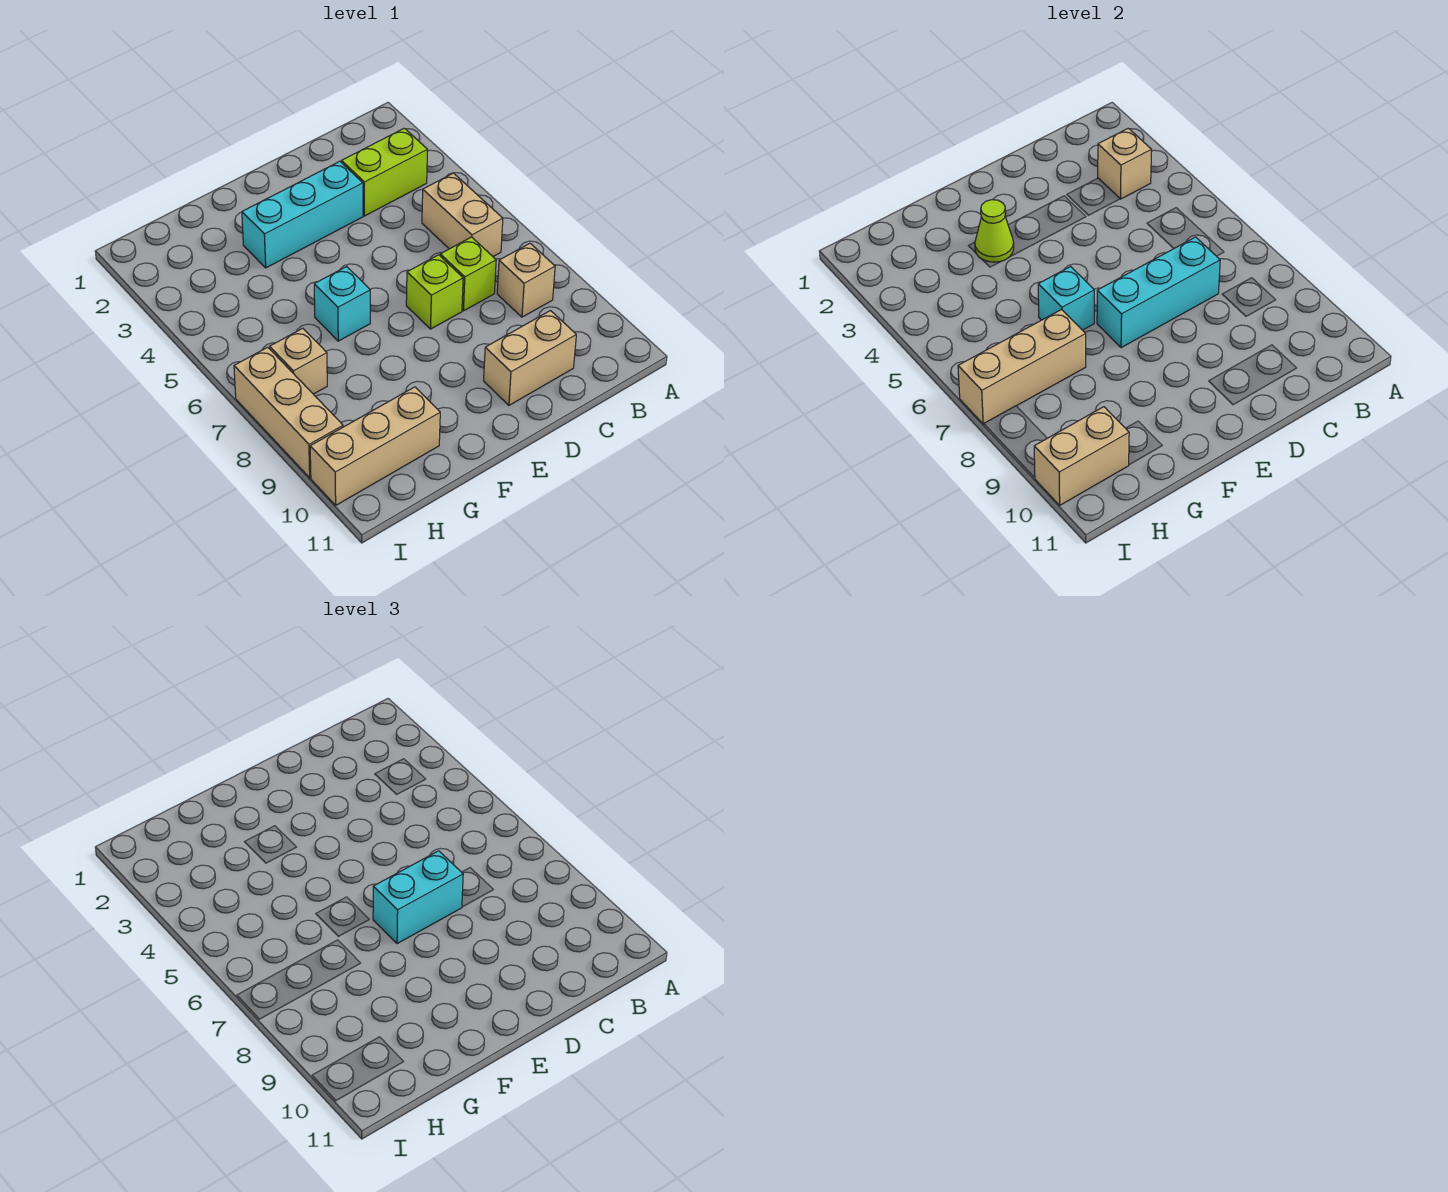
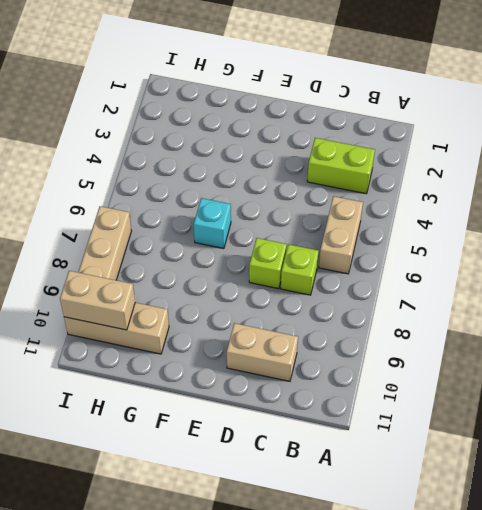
none -> tan brick B8 level 1
none -> cyan brick D3:F3 level 1
none -> tan brick H7 level 1

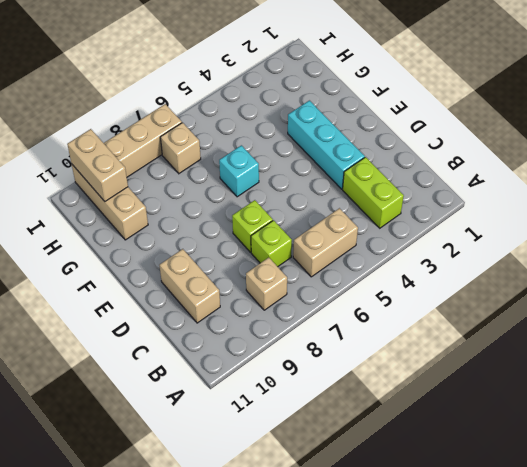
none -> tan brick B3 level 2
none -> cyan brick C7:E7 level 2
none -> lime cone F3 level 2

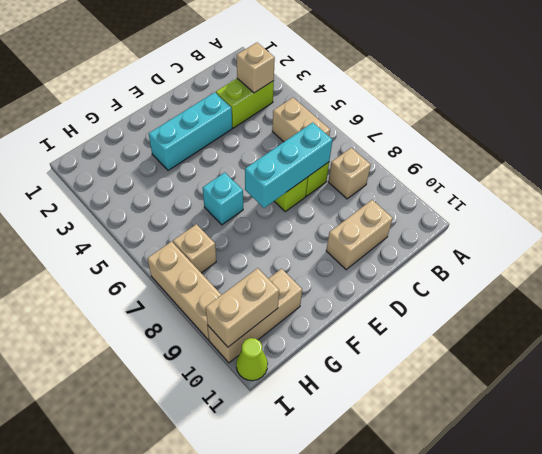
lime cone I11 level 1 -> lime cone F3 level 2
none -> cyan brick F6 level 2
none -> tan brick G7:I7 level 2
none -> cyan brick D7:E7 level 3

